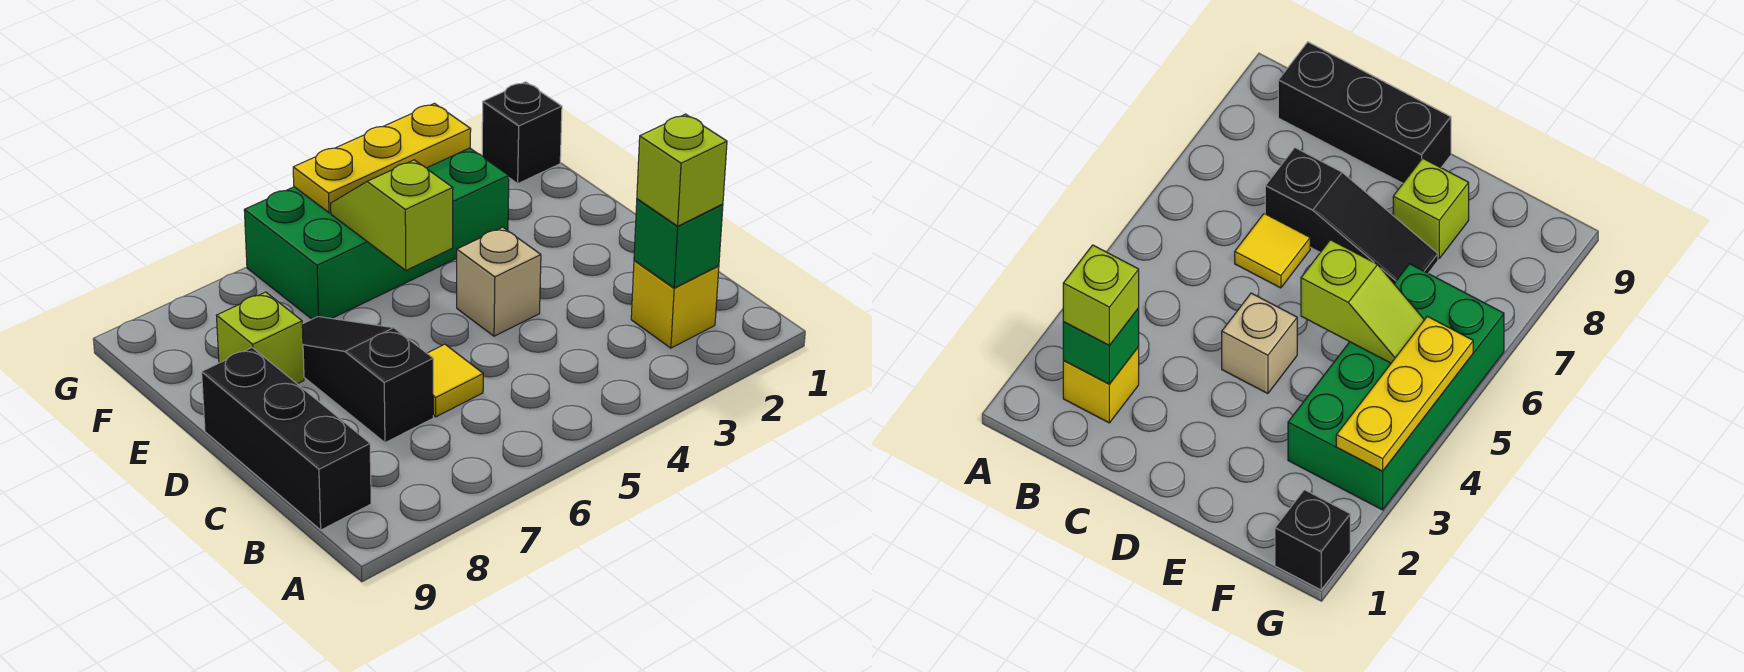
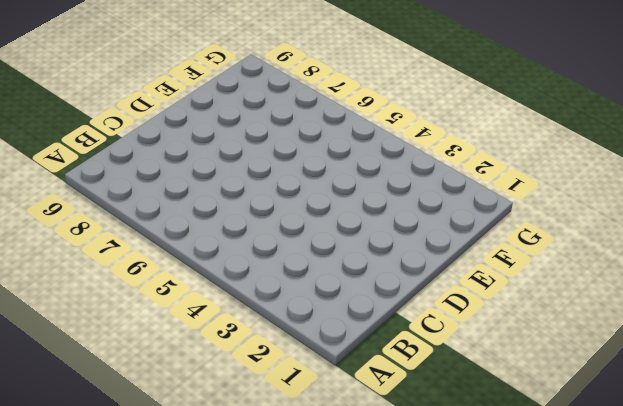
none -> yellow brick B2 level 1
none -> black brick B9:D9 level 1
none -> yellow tile C6 level 1

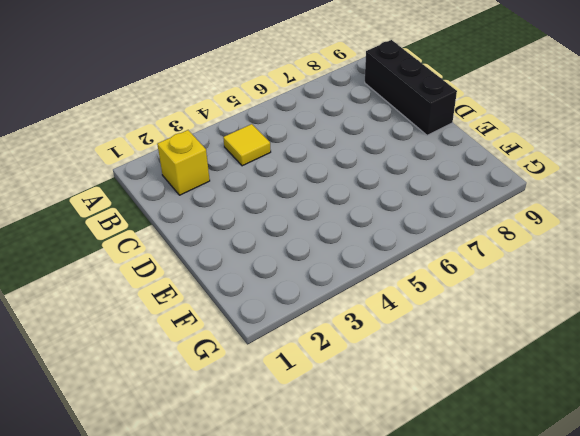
yellow tile B4 level 1 -> yellow tile C6 level 1
none -> black slope C7:E7 level 1 top C
none -> tan brick D4 level 1
none -> lime brick E8 level 1

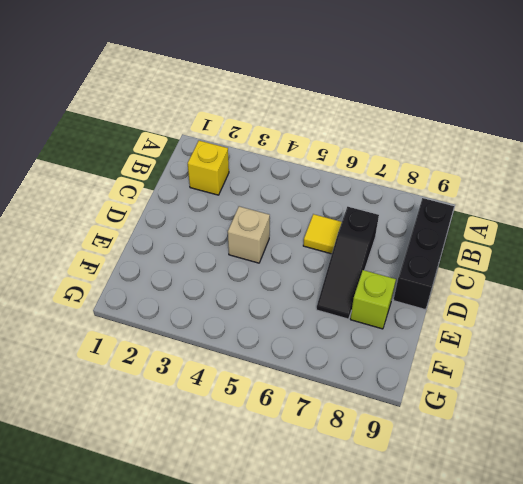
none -> green brick F3:G6 level 1
none -> black brick G1 level 1
none -> green brick B2 level 2

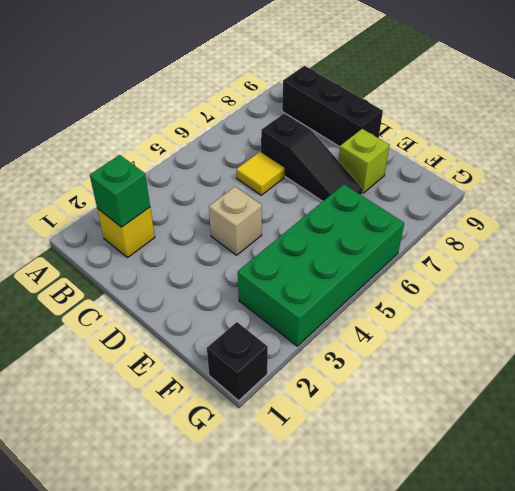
none -> lime slope E5:F5 level 2 top E
none -> yellow plate G3:G5 level 2
none -> lime brick B2 level 3

